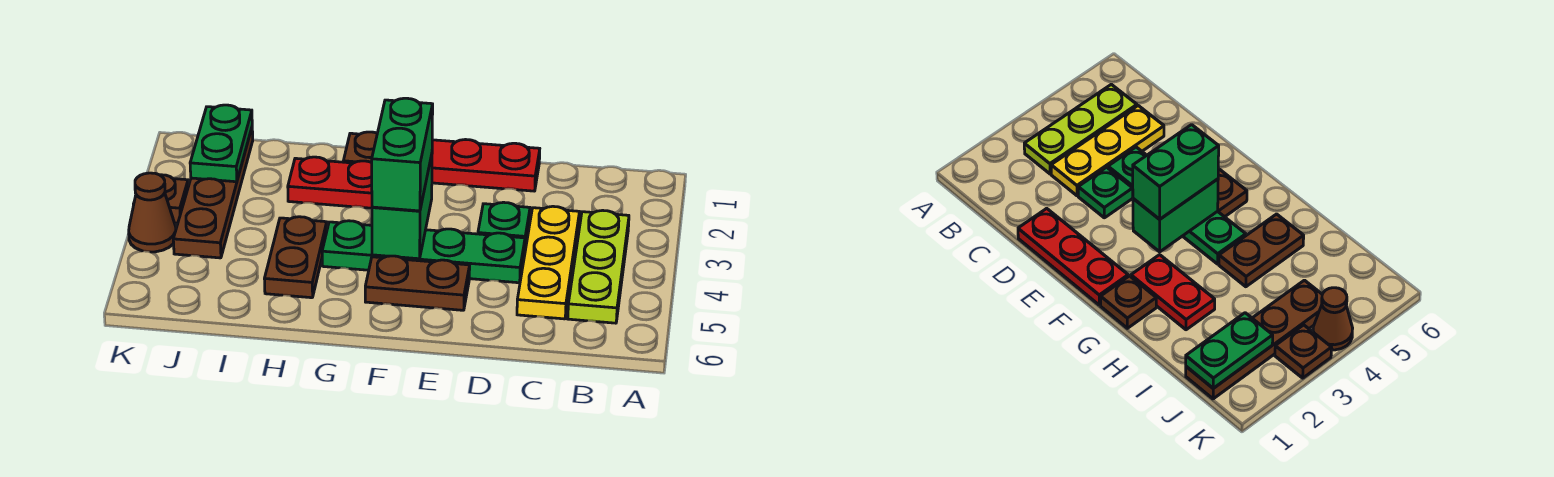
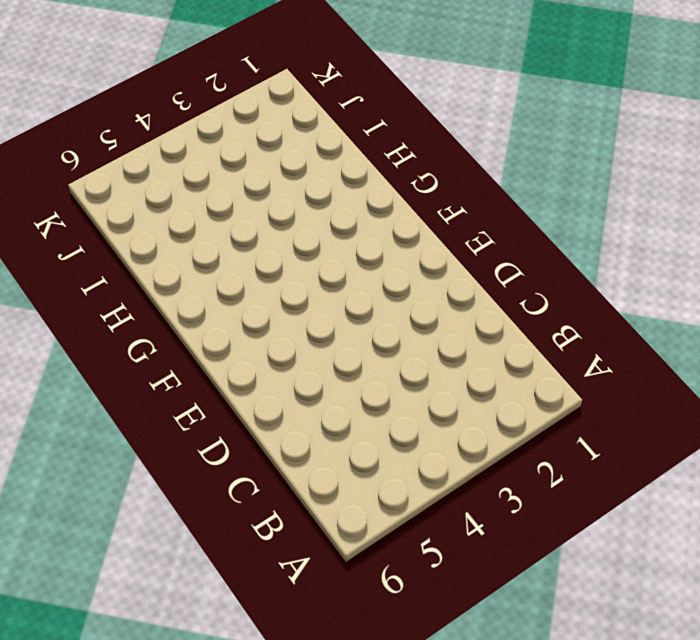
none -> lime plate B3:B5 level 1
none -> yellow plate C3:C5 level 1
none -> red plate D1:F1 level 1

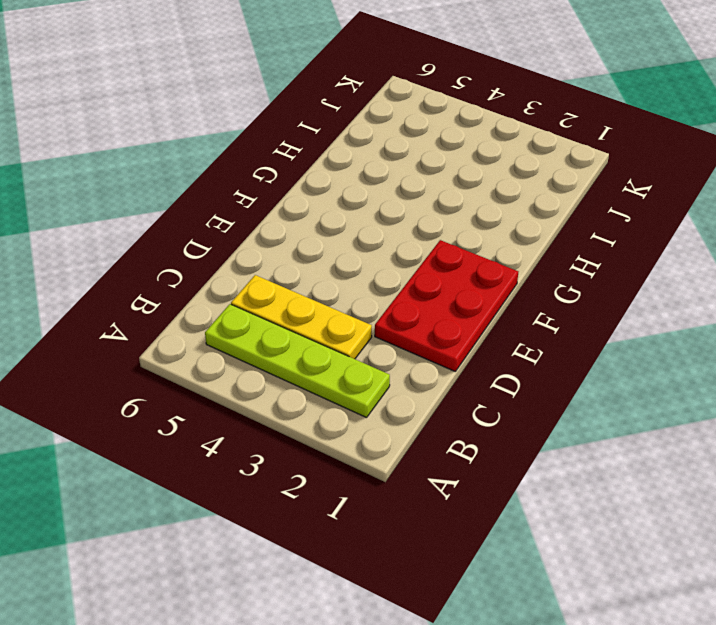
lime plate B2:B5 level 1 -> lime plate B3:B5 level 1
red plate D1:F2 level 1 -> red plate D1:F1 level 1
none -> green plate D3 level 1
none -> green plate D4:G4 level 1
none -> brown plate E5:F5 level 1

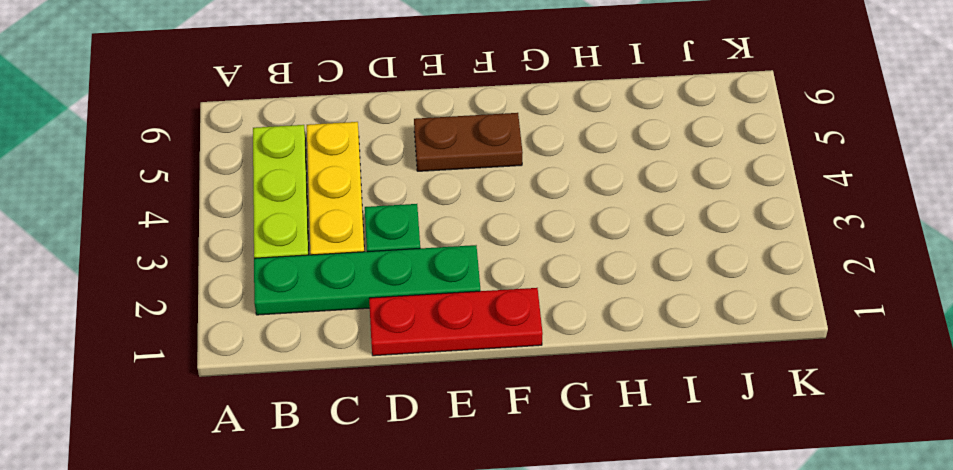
green plate B2:E2 level 1 -> green plate D4:G4 level 1
none -> brown plate G1 level 1
none -> red plate G2:H2 level 1
none -> brown plate H4:H5 level 1

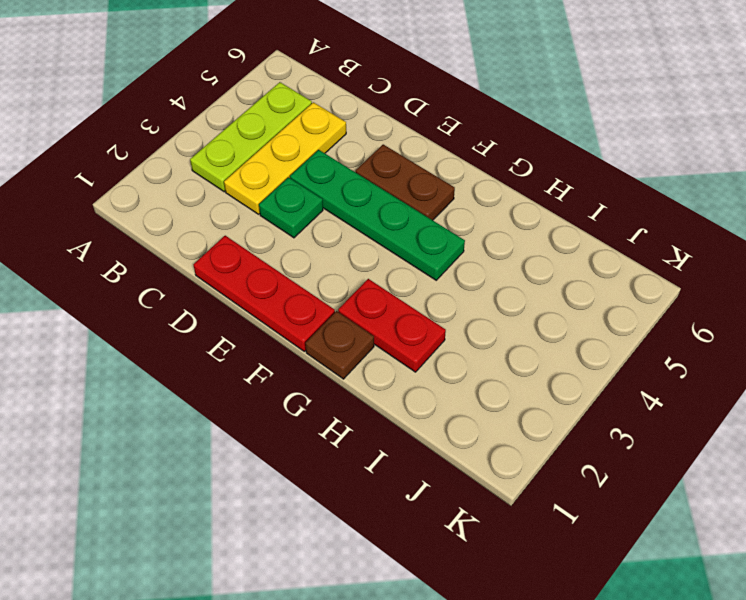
none -> brown plate H4:H5 level 1
none -> brown plate J1:J4 level 1
none -> brown plate K3 level 1

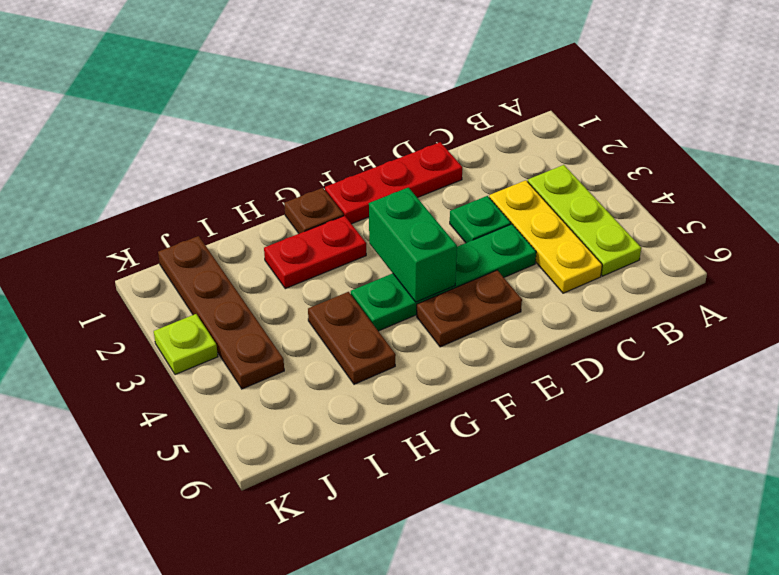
lime plate K3 level 1 -> brown plate K3 level 1
none -> brown cone K4 level 1
none -> green plate J1:J2 level 2
none -> green brick F3:F4 level 3

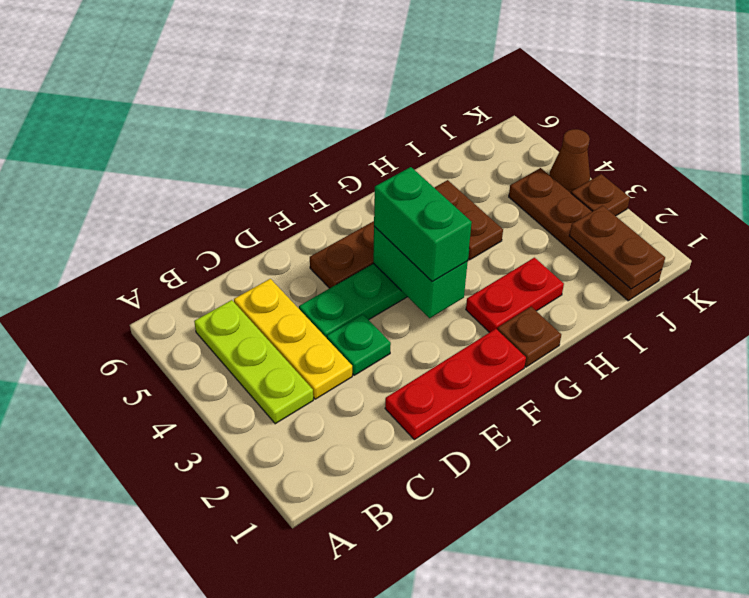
brown plate J1:J2 level 2 -> green plate J1:J2 level 2

